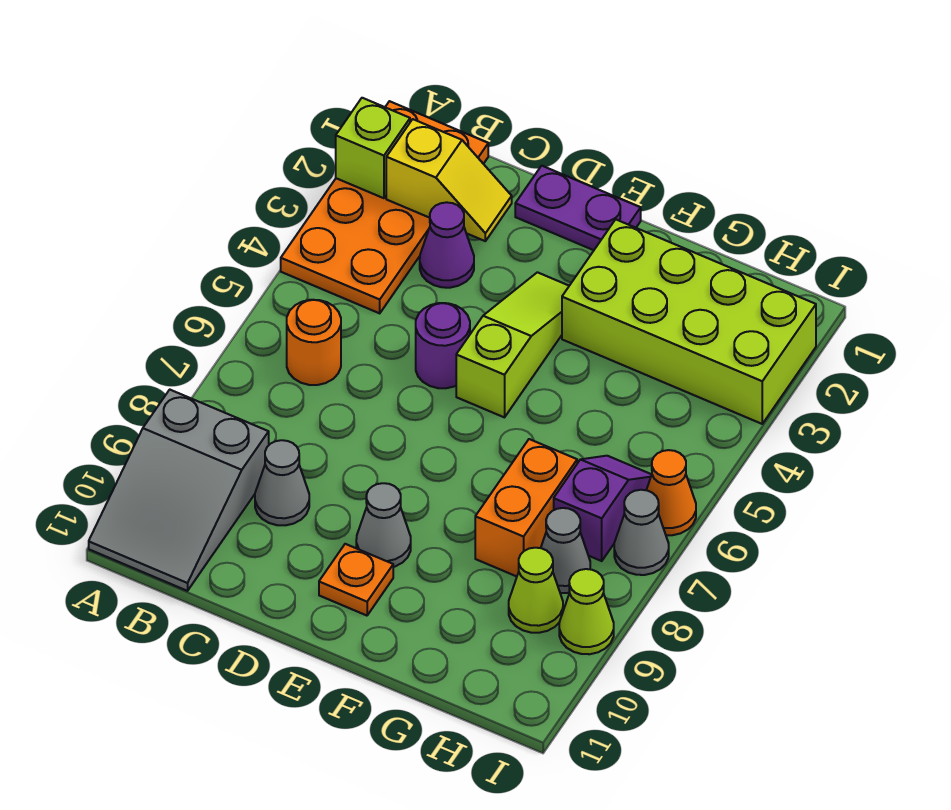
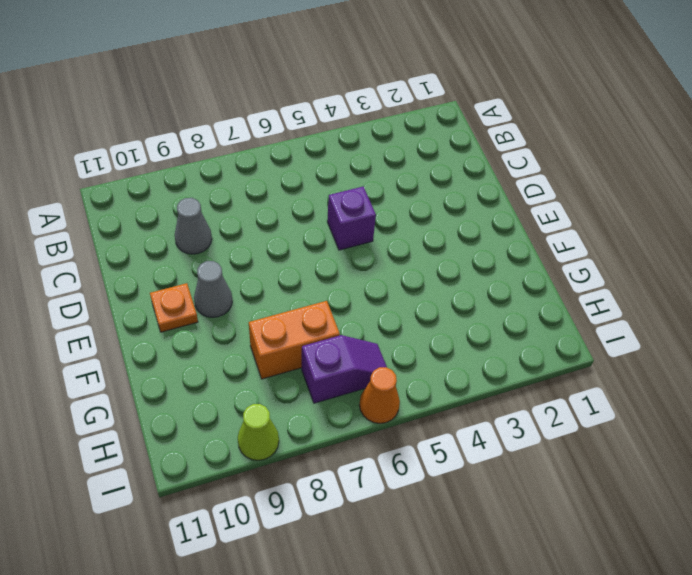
purple brick D5 level 1 -> purple round brick D5 level 1
none -> orange plate A1:B4 level 1
none -> grey slope A9:B11 level 1 top 9
none -> orange round brick B6 level 1

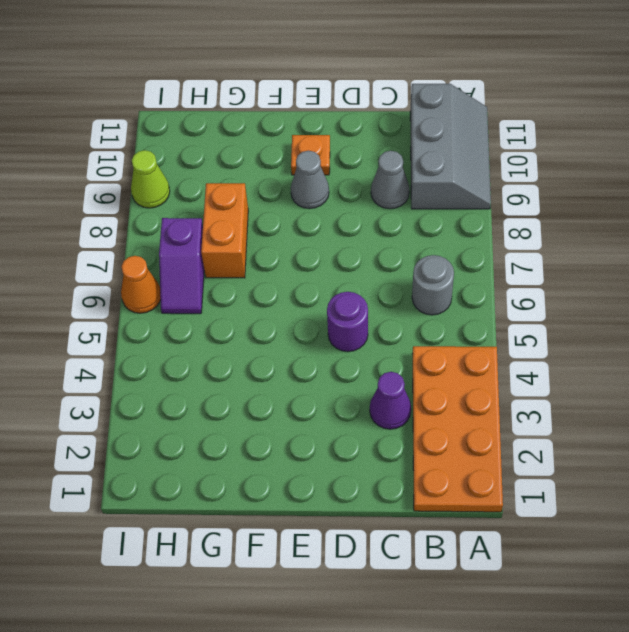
grey slope A9:B11 level 1 top B -> grey slope A9:B11 level 1 top 9
grey round brick B6 level 1 -> orange round brick B6 level 1
none -> purple plate D1:E1 level 1
none -> lime slope E3:E5 level 1 top 5
none -> lime brick F2:I3 level 1

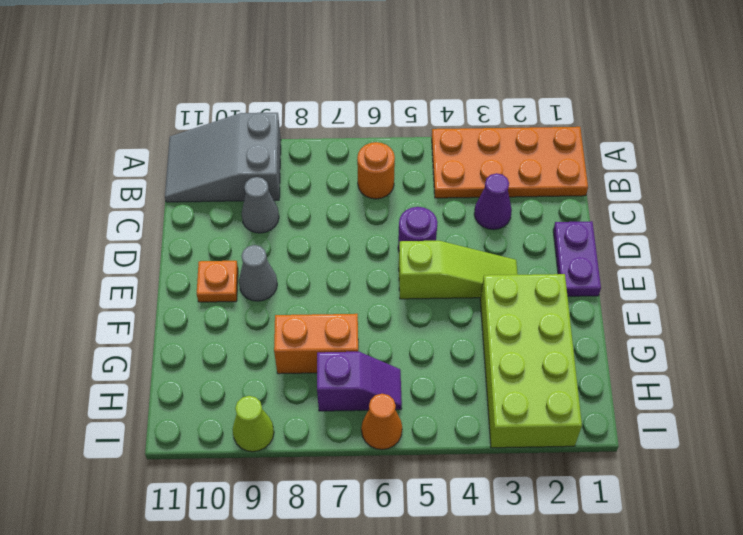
none -> grey cone H8 level 1
none -> lime cone H9 level 1
none -> grey cone I7 level 1

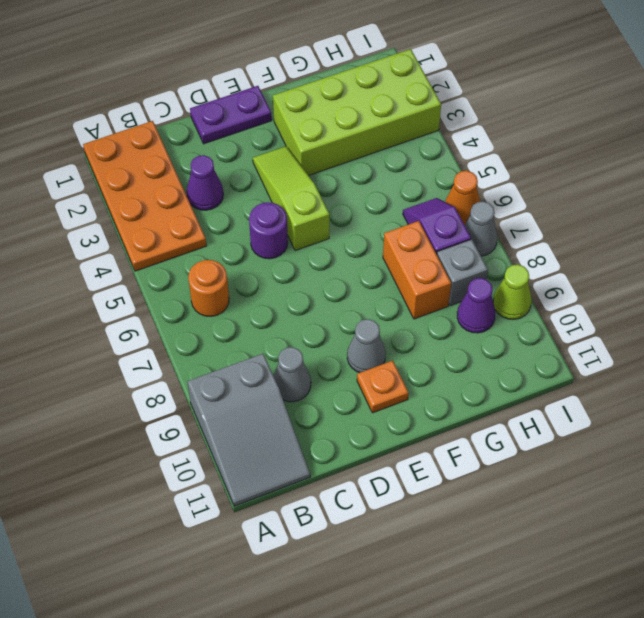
grey brick H8 level 1 -> grey cone H8 level 1
purple cone H9 level 1 -> lime cone H9 level 1
none -> lime brick A2 level 2
none -> yellow slope B2:C2 level 2 top B

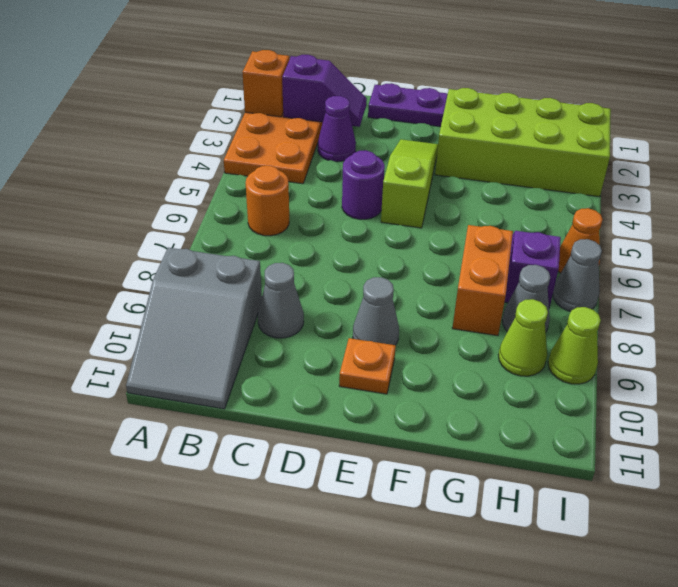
orange brick A2 level 2 -> lime brick A2 level 2
purple slope B2:C2 level 2 top B -> yellow slope B2:C2 level 2 top B

